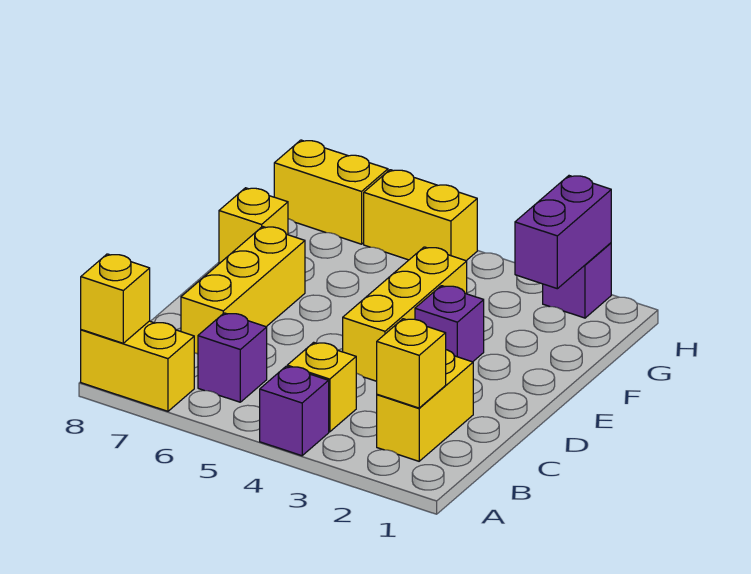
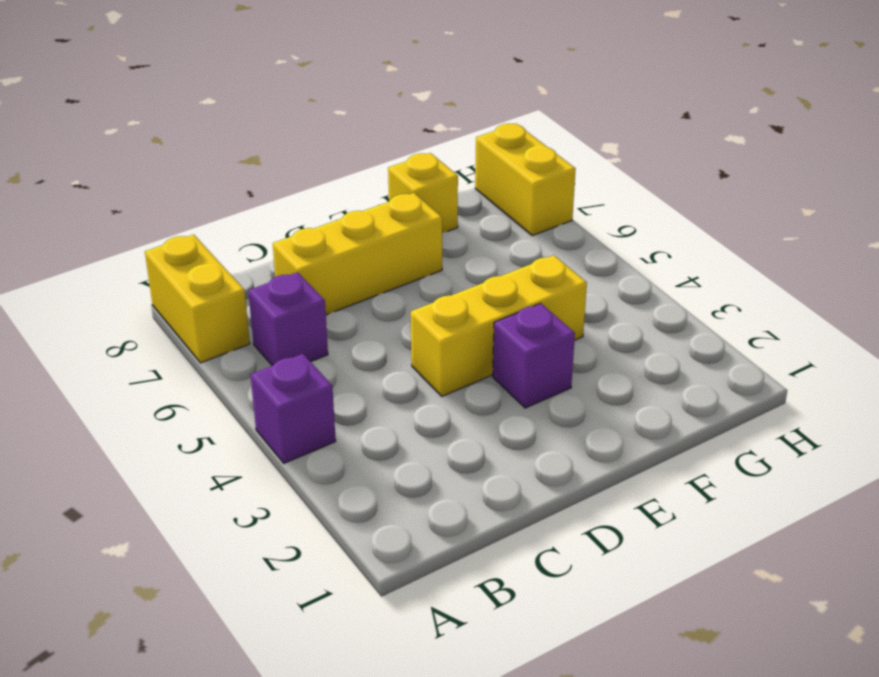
none -> yellow brick B2:C2 level 1
none -> yellow brick B4 level 1
none -> purple brick H2 level 1

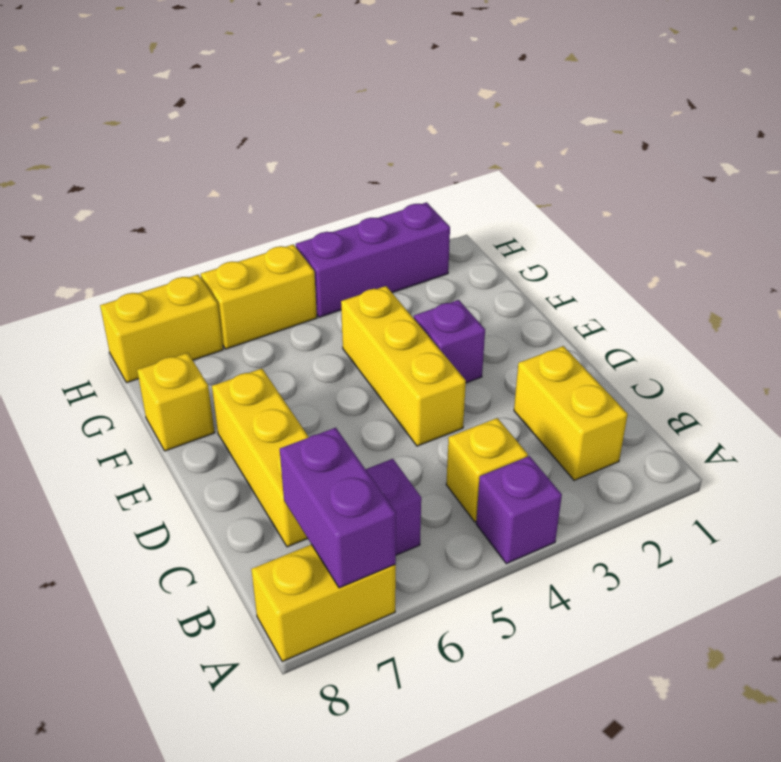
purple brick A7:B7 level 2 -> purple brick G2:H2 level 2
purple brick H2:H4 level 1 -> purple brick H2 level 1
none -> yellow brick A8 level 2
none -> yellow brick B2 level 2

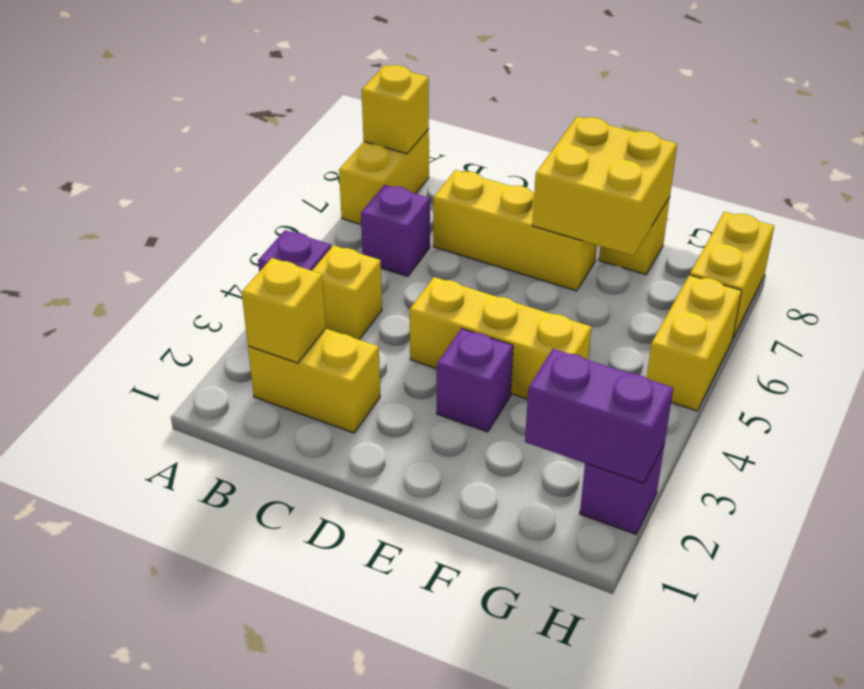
yellow brick E7:F8 level 2 -> none

